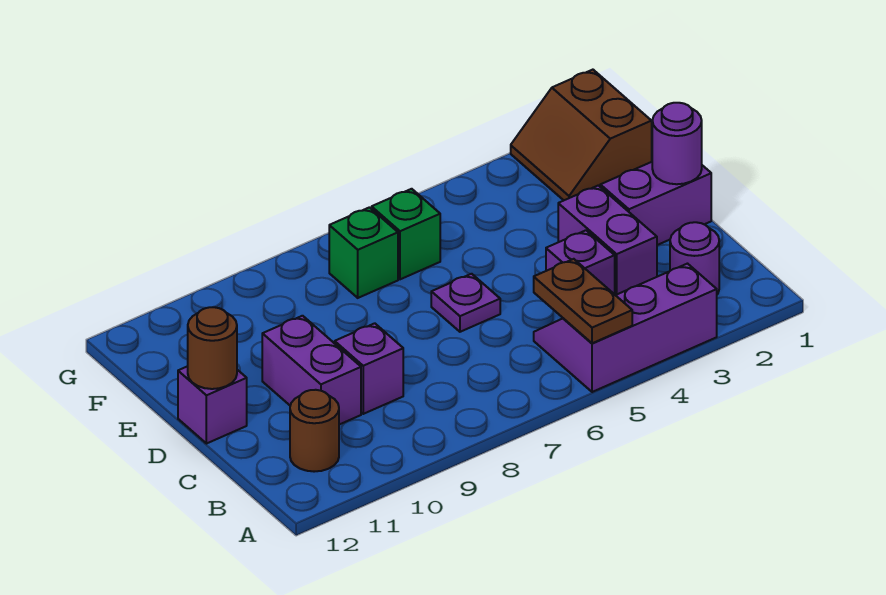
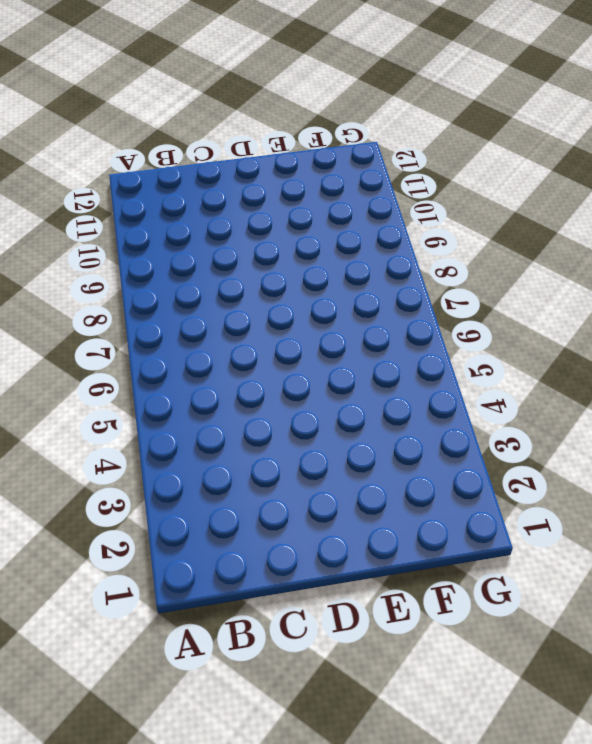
none -> purple slope A3:B5 level 1 top A
none -> purple round brick B2 level 1
none -> brown round brick B11 level 1

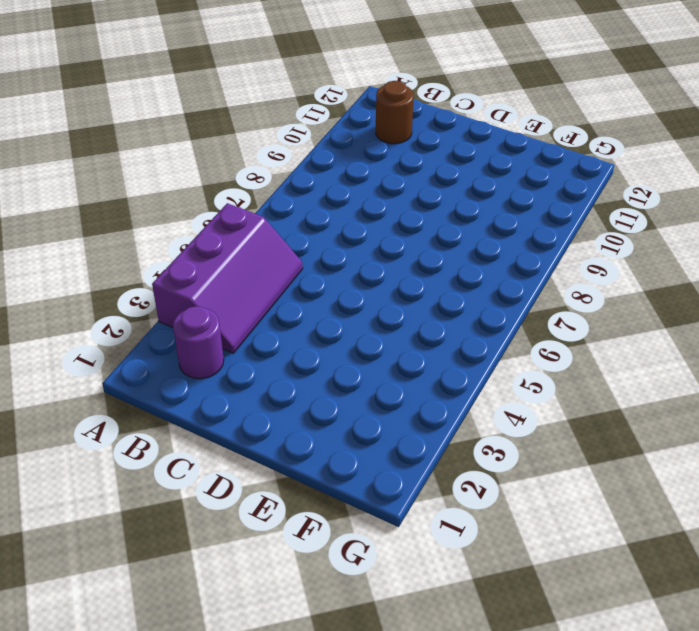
none -> purple brick C3:D3 level 1
none -> purple brick C4 level 1
none -> purple brick C9 level 1

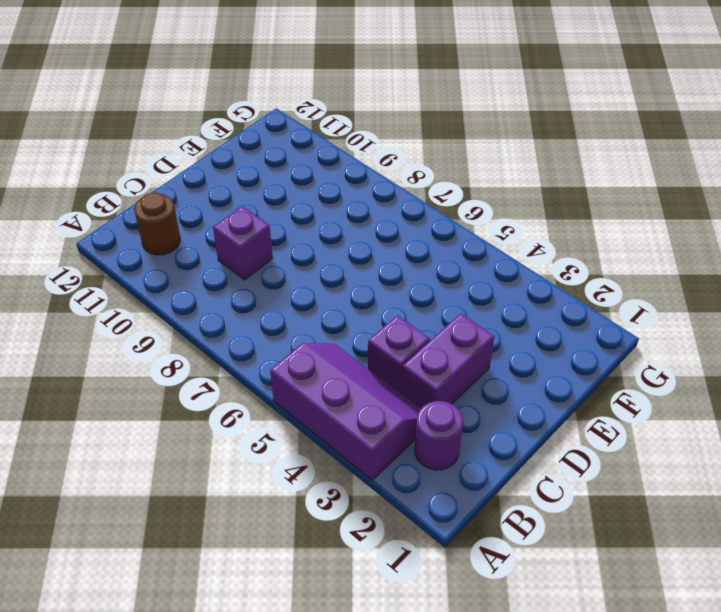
none -> purple brick C10:D10 level 1
none -> purple brick D1:D2 level 1
none -> purple plate D6 level 1

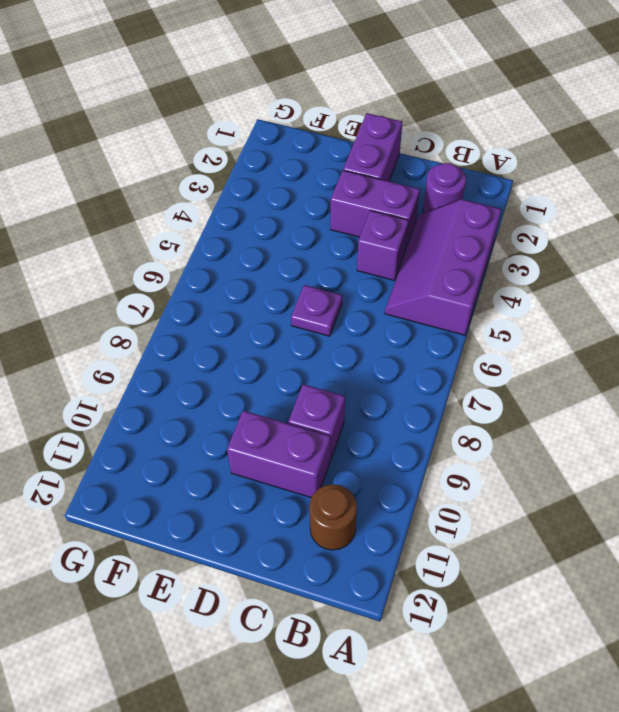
none -> purple brick D12 level 1
none -> brown slope F1:G2 level 1 top 1
none -> green brick F6 level 1

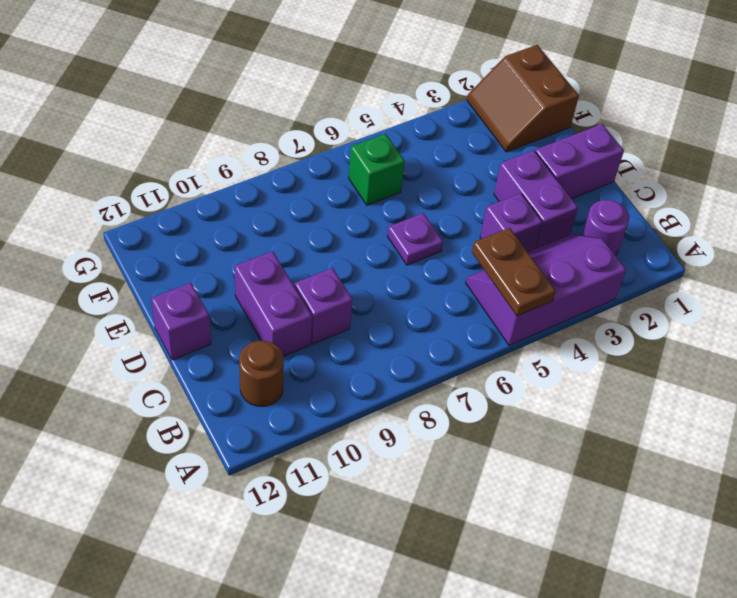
none -> green brick F7 level 1
none -> purple round brick D1 level 2
none -> brown round brick D12 level 2

